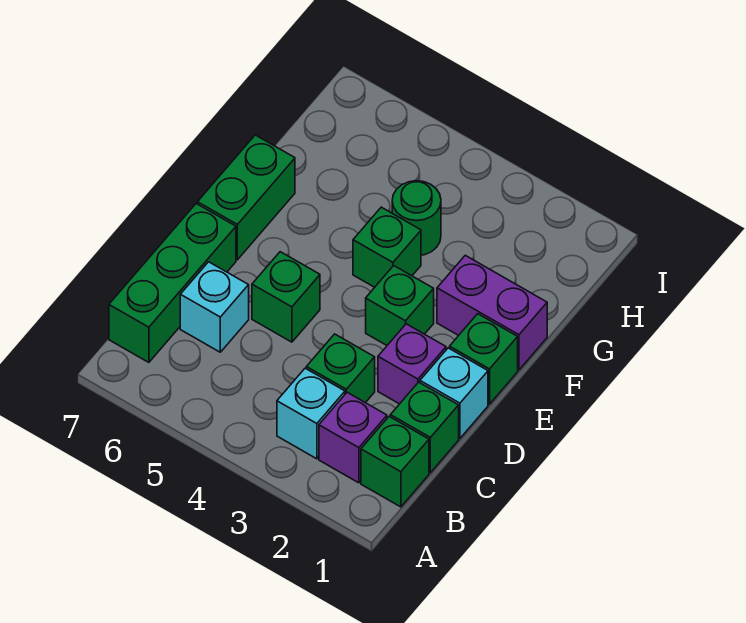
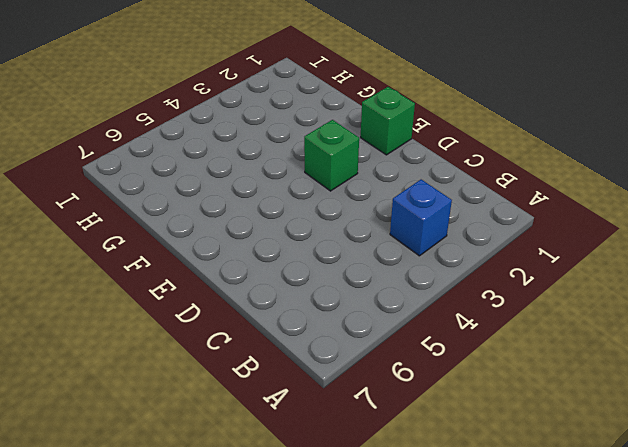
blue brick B3 level 1 -> cyan brick B3 level 1
none -> green brick B1 level 1
none -> purple brick B2 level 1
none -> green brick B7:D7 level 1

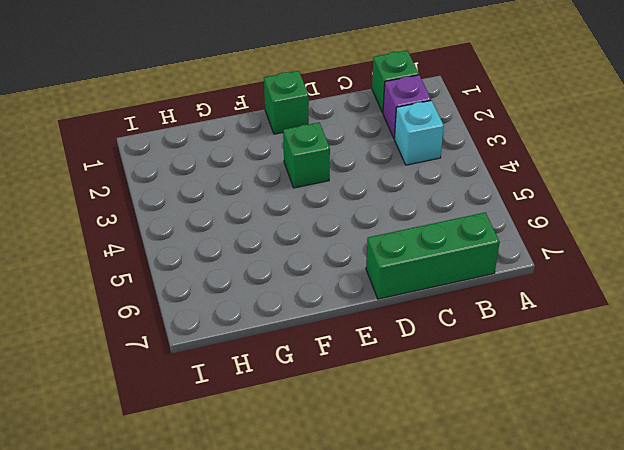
none -> green brick C1 level 1
none -> green brick C3 level 1
none -> cyan brick C6 level 1

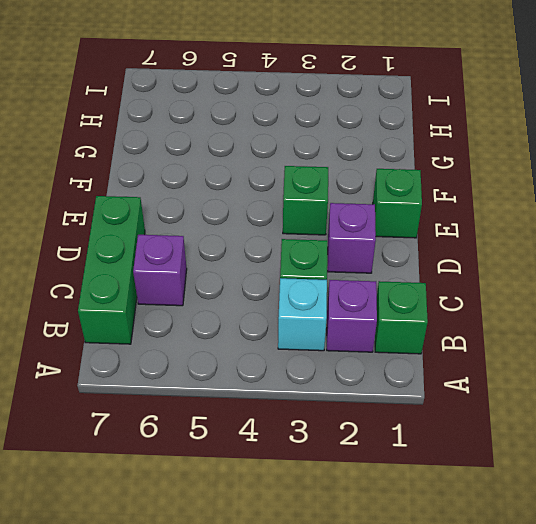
purple brick C6 level 1 -> cyan brick C6 level 1
none -> green brick C1 level 1
none -> cyan brick D1 level 1
none -> green brick D5 level 1

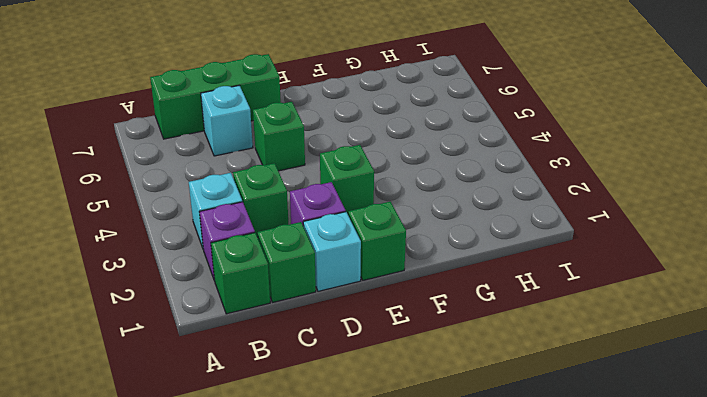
none -> green brick E7:F7 level 1
none -> purple brick F1:F2 level 1
none -> green brick F4 level 1

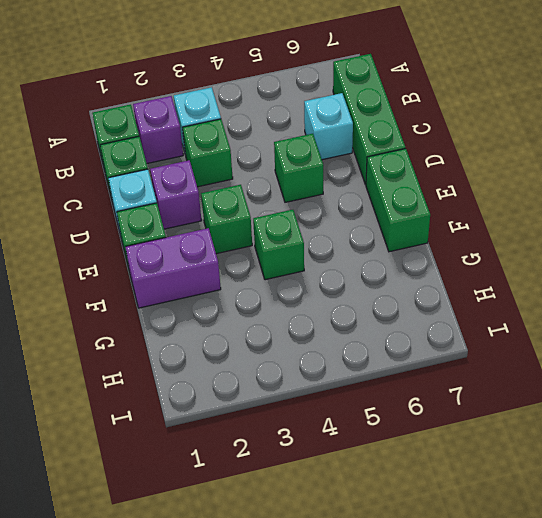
none -> green round brick G4 level 1

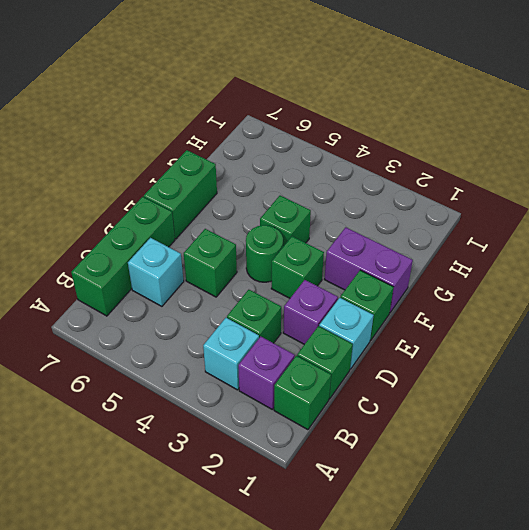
green round brick E4 level 1 -> green round brick G4 level 1

